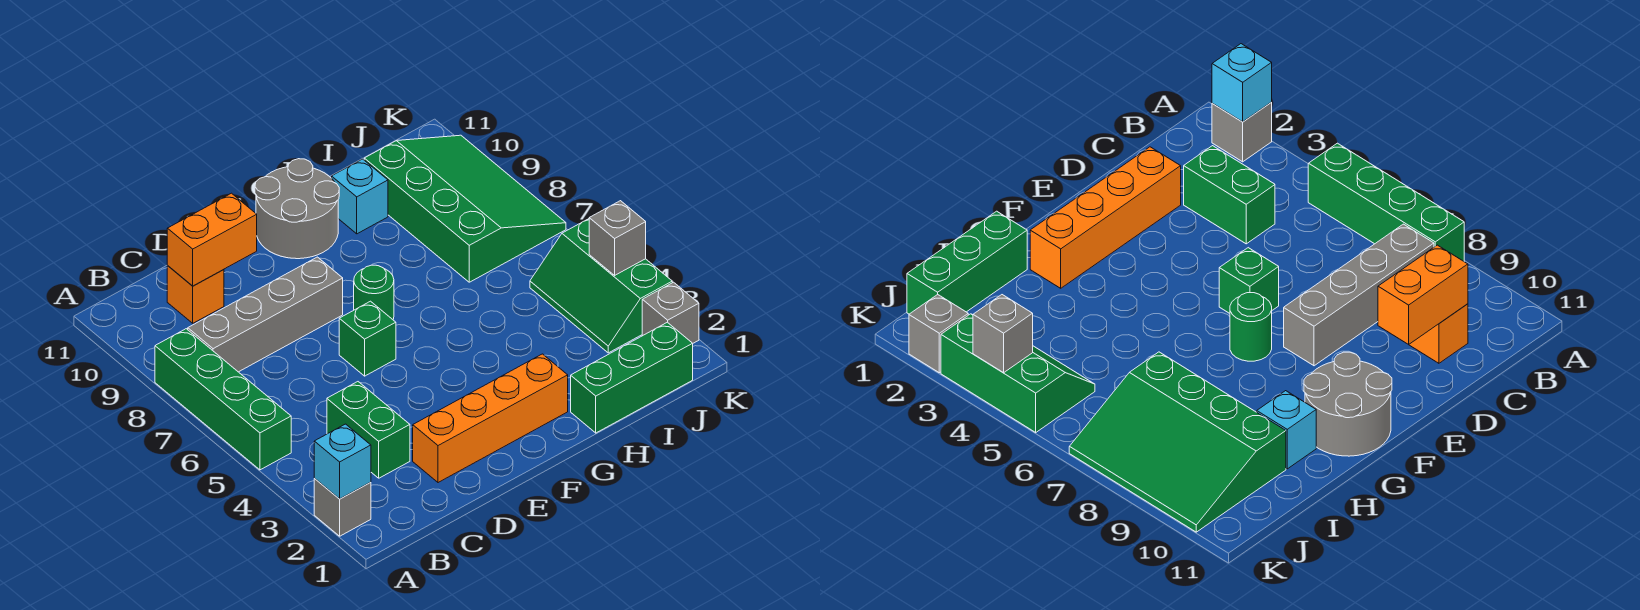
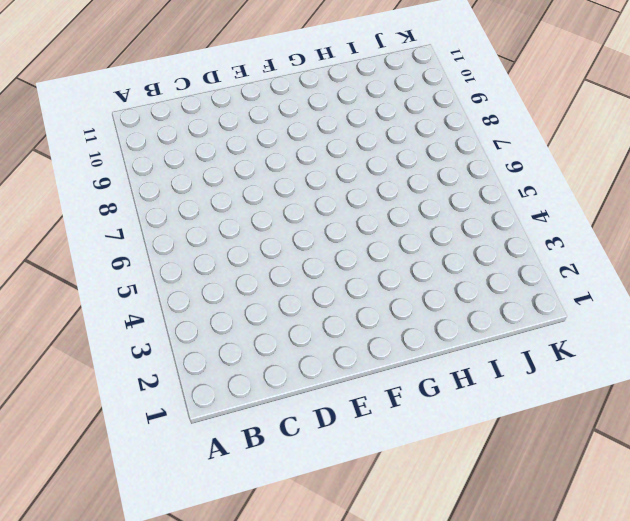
none -> grey brick A2 level 1
none -> green brick A5:A8 level 1
none -> grey brick B8:E8 level 1

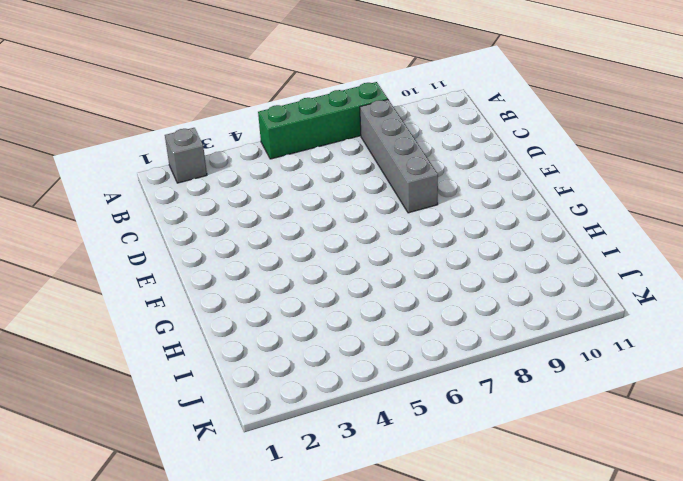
none -> green brick C3:C4 level 1
none -> orange brick C10 level 1
none -> orange brick D2:G2 level 1

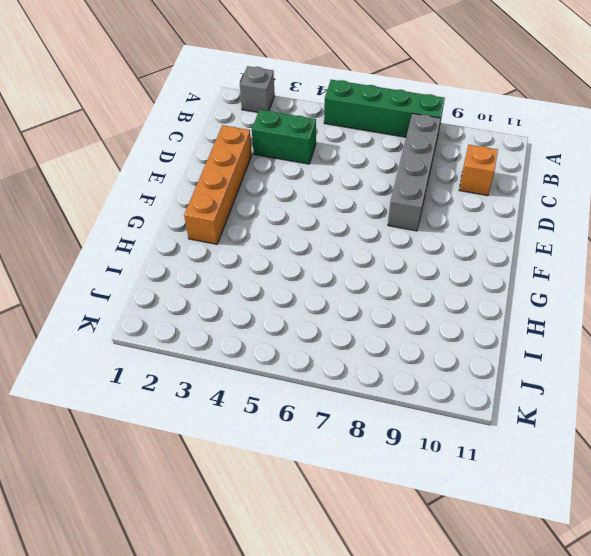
none -> green brick E6 level 1
none -> green round brick F7 level 1
none -> grey round brick F10:G11 level 1

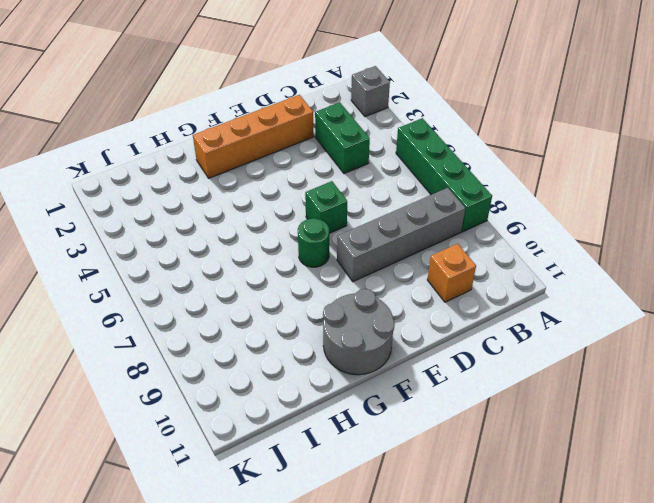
none -> green brick H1:J1 level 1
none -> cyan brick H10 level 1
none -> green slope I7:K10 level 1 top I

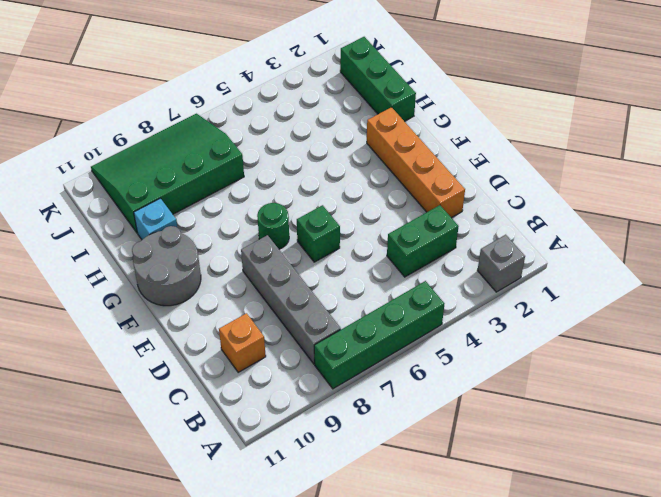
none -> green slope J3:K5 level 1 top K
none -> grey brick K2 level 1
none -> cyan brick A2 level 2

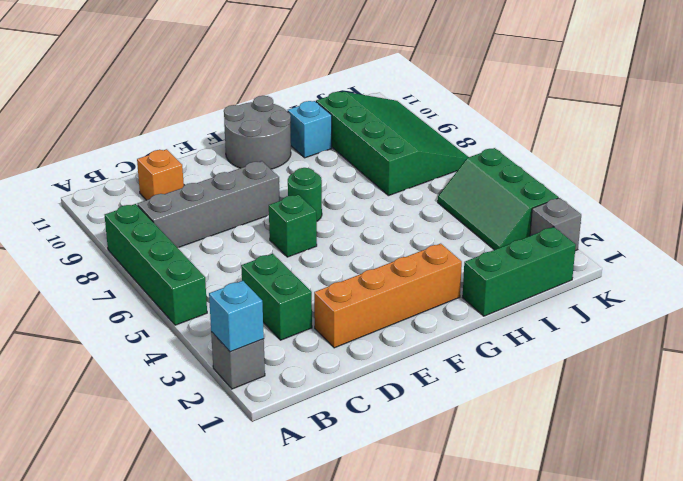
none -> orange brick C10:D10 level 2
none -> grey brick K4 level 2

